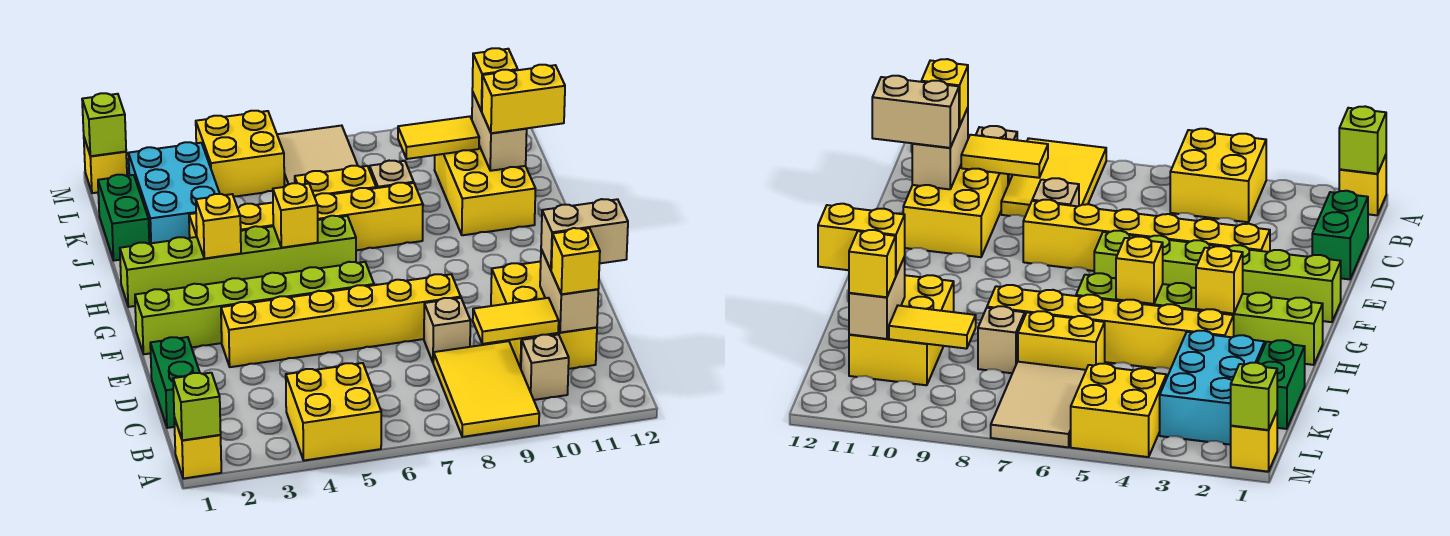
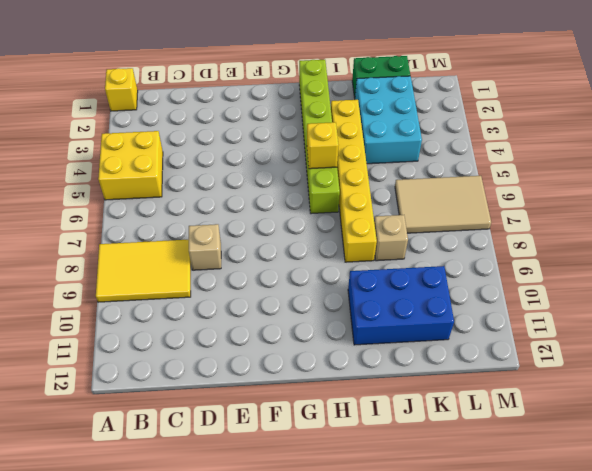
blue brick I10:K11 level 1 -> yellow brick I10:K11 level 1
cyan brick J2:K4 level 1 -> cyan brick J2:L3 level 1
none -> tan brick B10 level 1
none -> green brick C1:D1 level 1
none -> yellow brick C10:E11 level 1
none -> yellow brick E3:E8 level 1

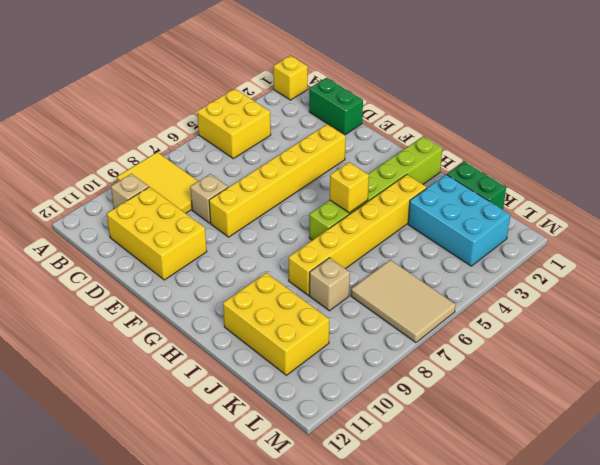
none -> lime brick F1:F6 level 1
none -> yellow brick J6:J7 level 1
none -> yellow brick L4:M5 level 1
none -> yellow brick M1 level 1

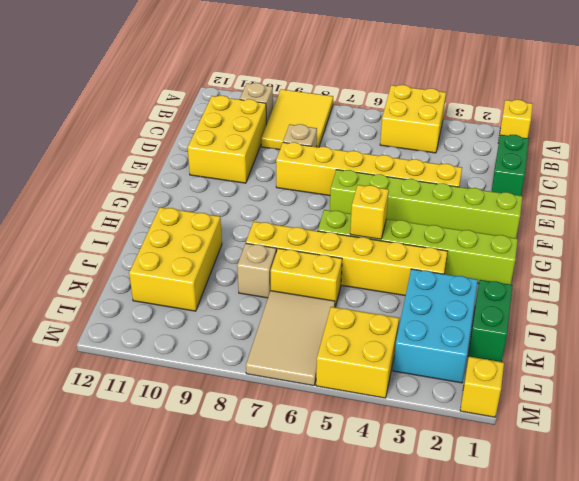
none -> lime brick A1 level 2
none -> yellow tile C9:C10 level 2
none -> tan brick C11:D11 level 2
none -> yellow brick H3 level 2

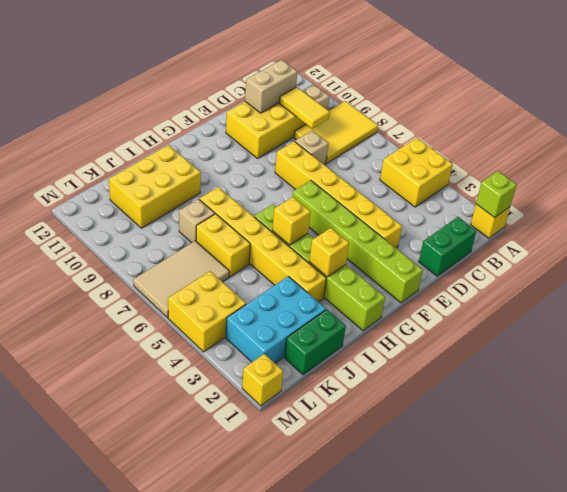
none -> tan brick J11:K11 level 2
none -> yellow tile K9:K10 level 2
none -> lime brick M1 level 2
none -> yellow brick C11 level 3

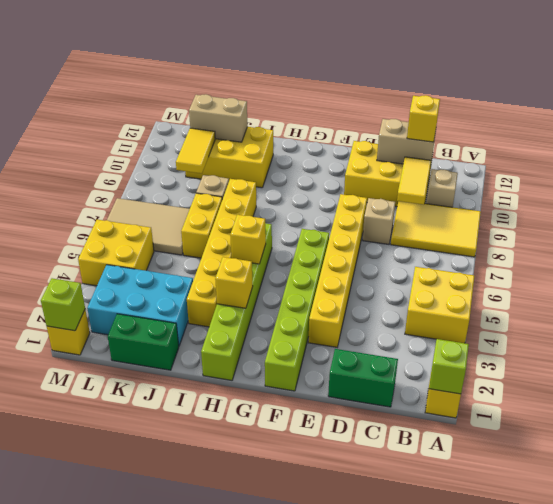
none -> tan brick D11:D12 level 3
none -> yellow brick J11:J12 level 3
none -> yellow brick K11 level 3

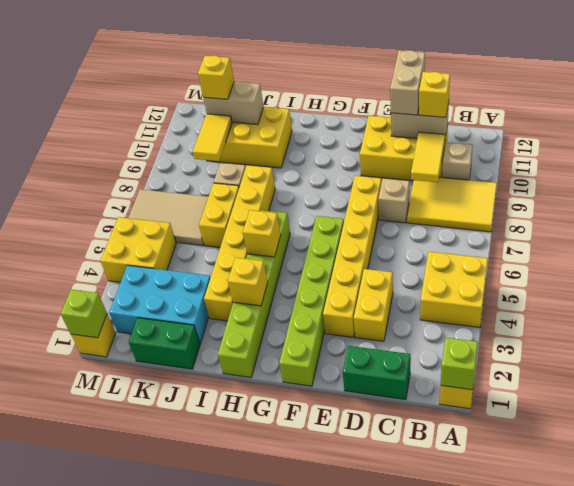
yellow brick D3:D4 level 1 -> yellow brick J11:J12 level 3

